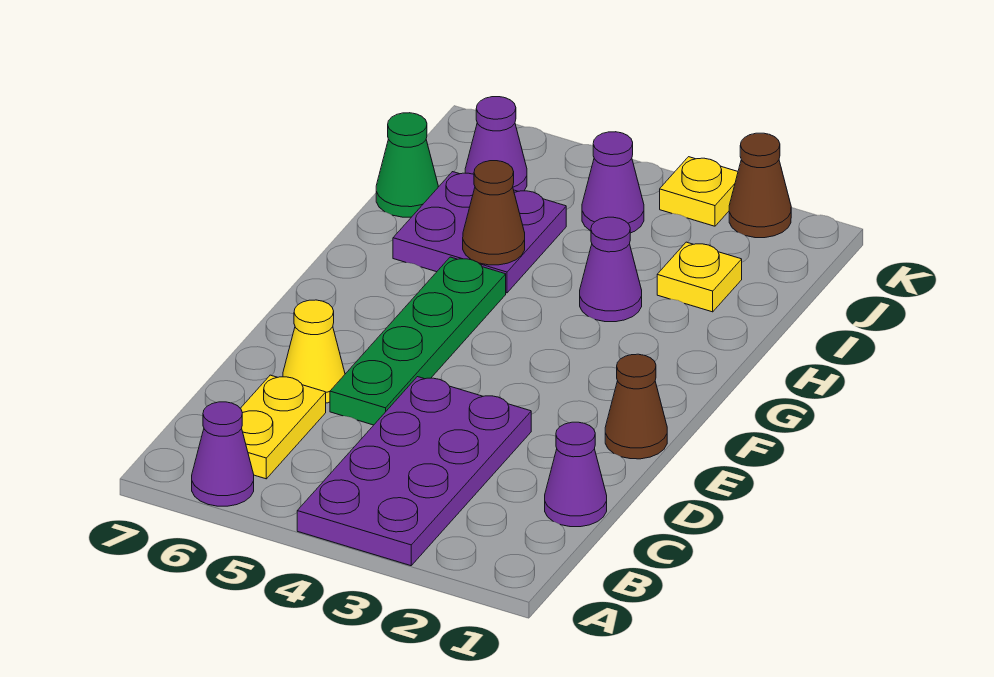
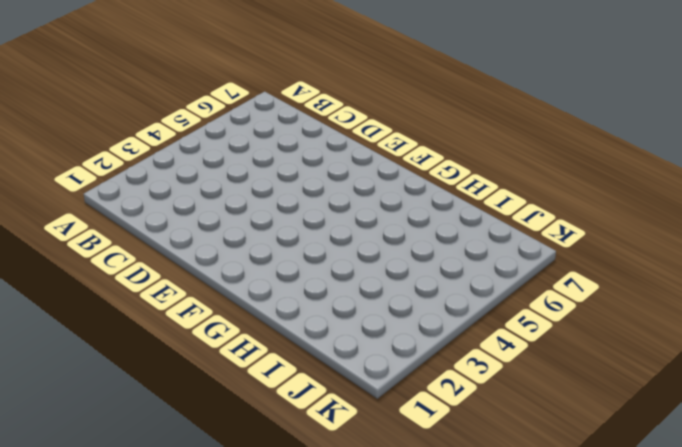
none -> purple plate A3:D4 level 1
none -> purple cone A6 level 1
none -> yellow plate B6:C6 level 1

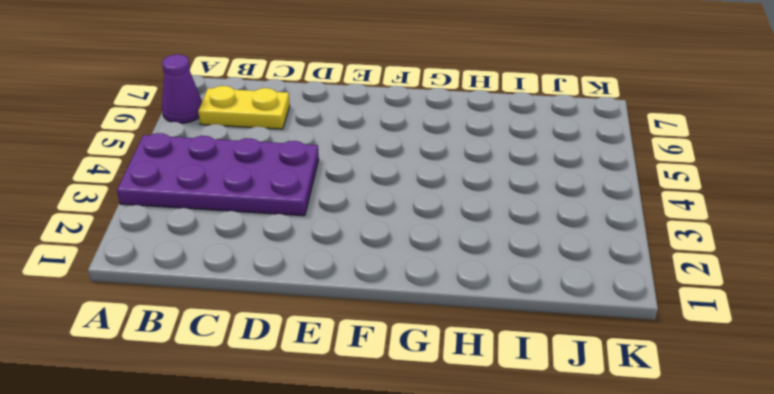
none -> purple cone C1 level 1
none -> green plate D5:G5 level 1
none -> yellow cone D6 level 1

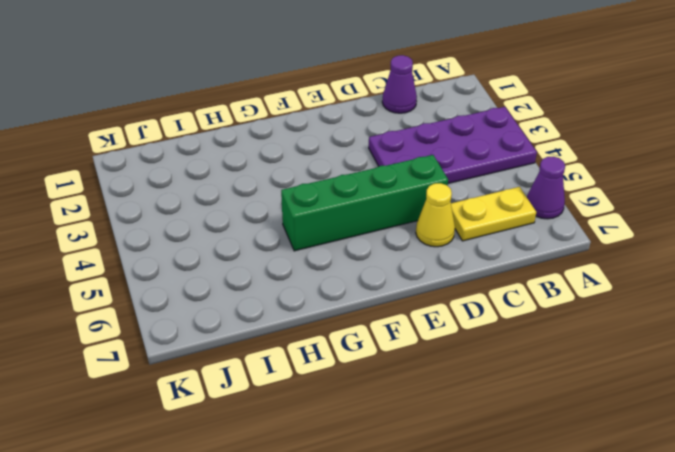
green brick D5:G5 level 1 -> green plate D5:G5 level 1
none -> brown cone E1 level 1
none -> purple cone H3 level 1
none -> purple plate H5:I6 level 1

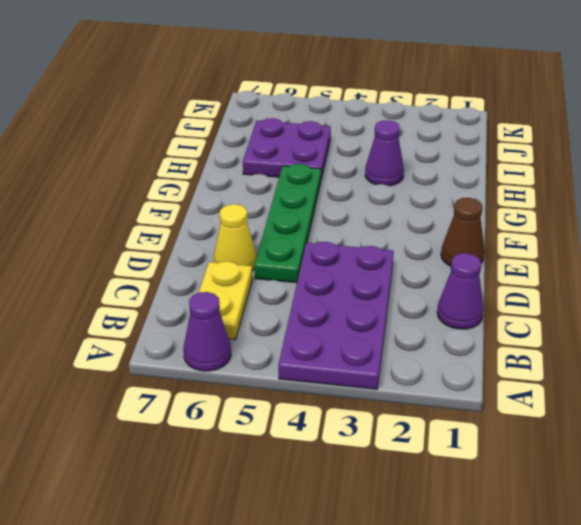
none -> yellow plate I2 level 1
none -> green cone I7 level 1
none -> purple cone J4 level 1

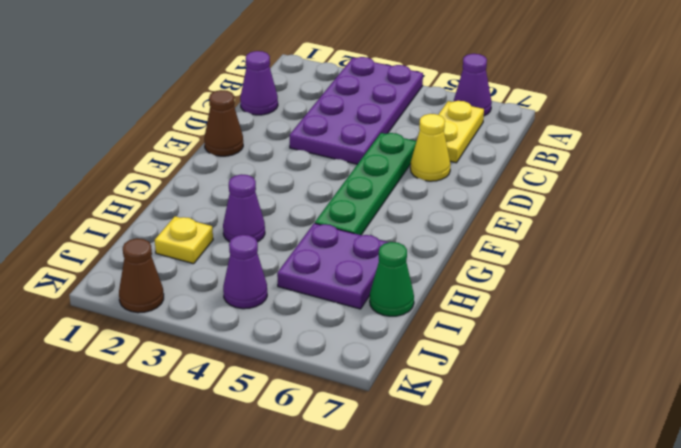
none -> purple cone J6 level 1
none -> yellow plate K3 level 1
none -> brown cone H5 level 2

